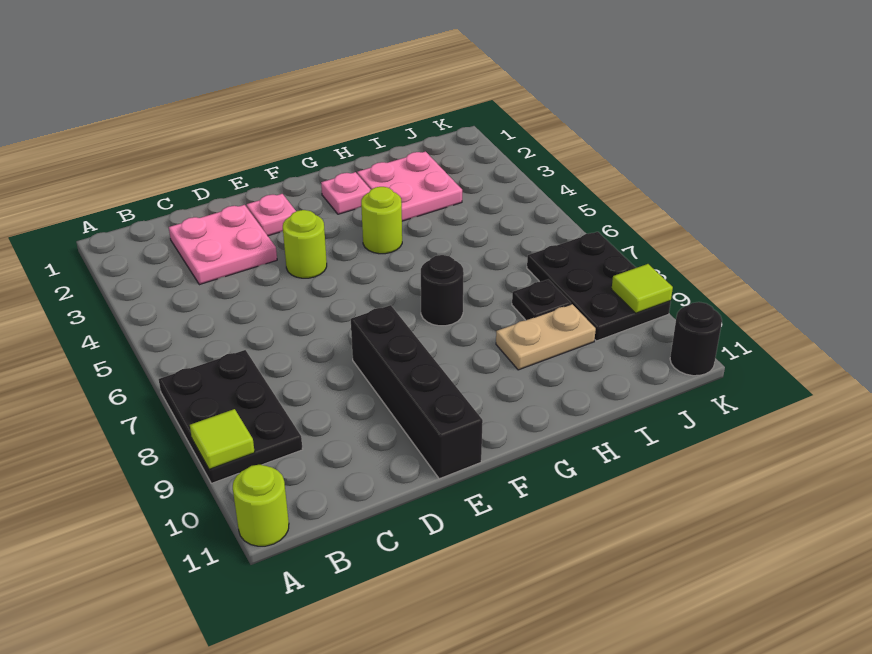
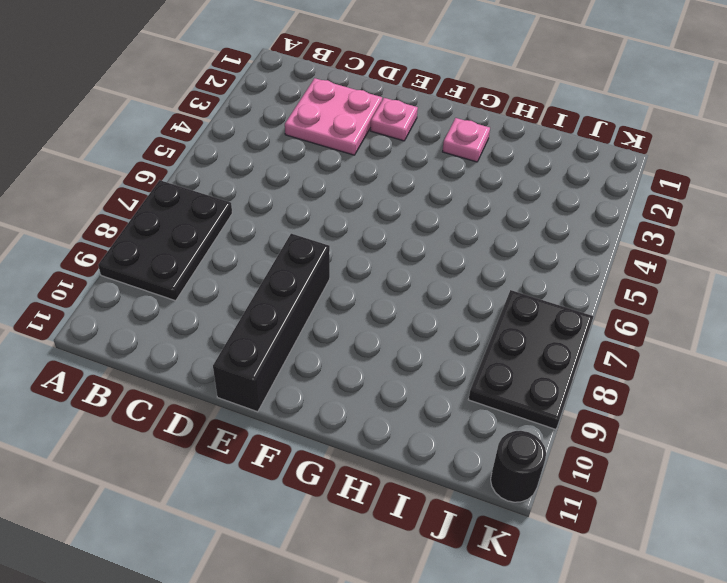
none -> lime round brick A11 level 1
none -> lime round brick E4 level 1
none -> lime round brick G4 level 1

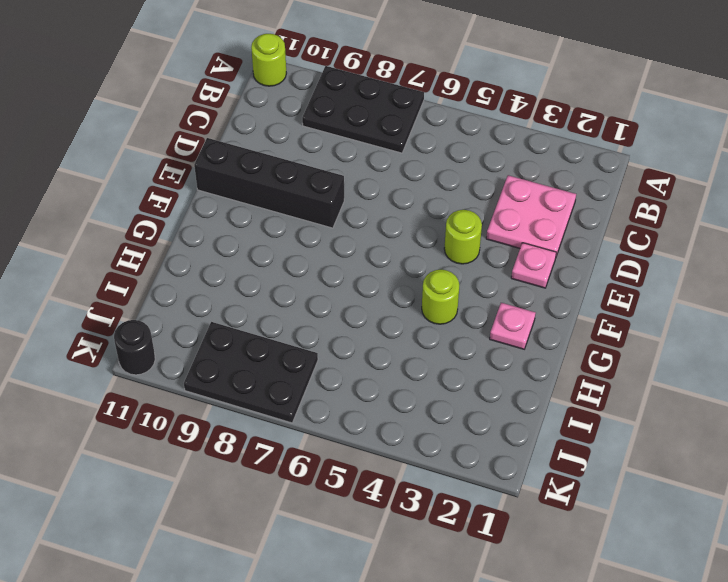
none -> black round brick G7 level 1
none -> pink plate H2:I3 level 1
none -> tan plate H9:I9 level 1

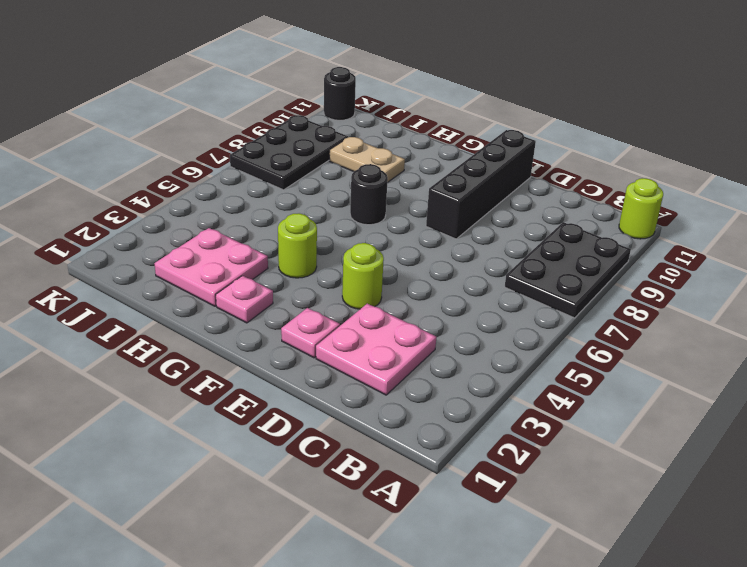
none -> black plate I8 level 1
none -> lime tile A9 level 2
none -> lime tile K9 level 2

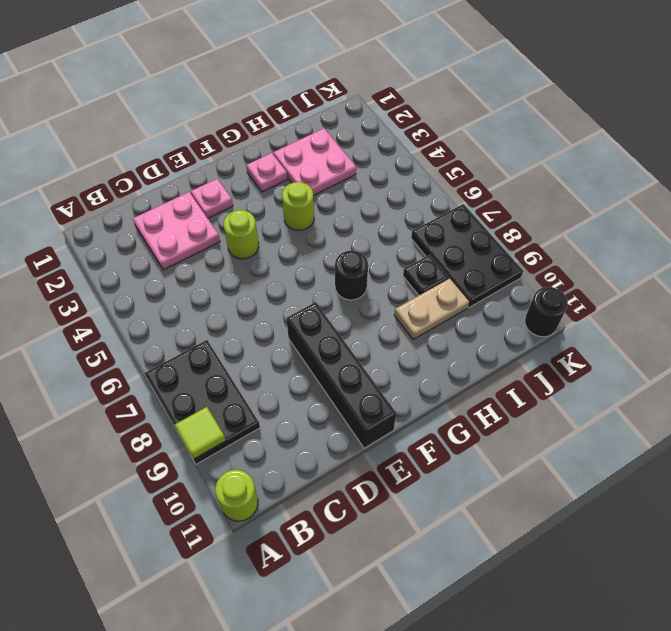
none -> lime tile K9 level 2

